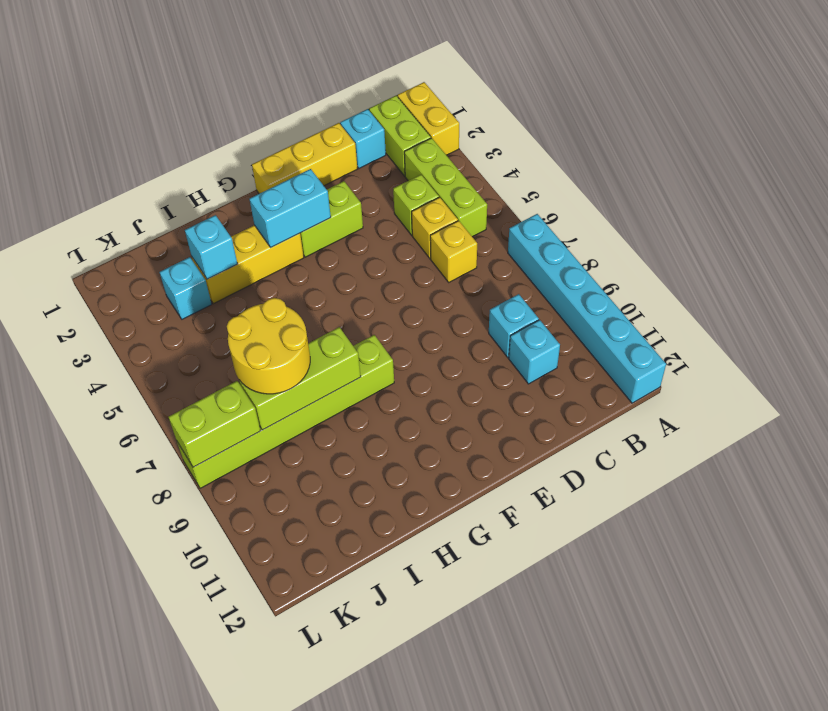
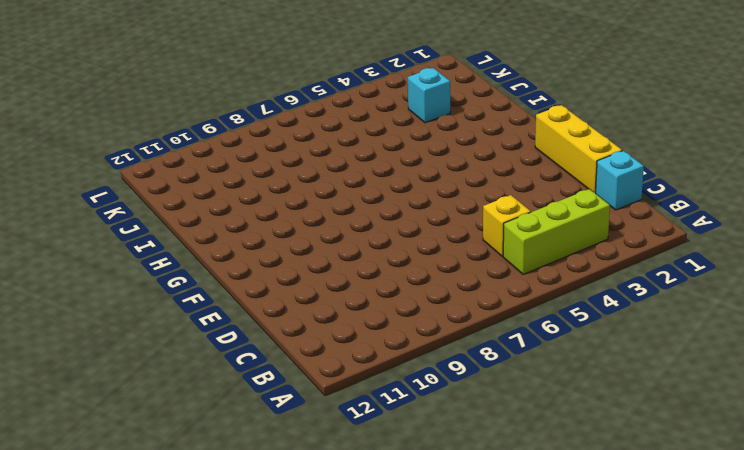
none -> yellow brick A1:A2 level 1
none -> cyan brick A7:A12 level 1
none -> lime brick B1:B2 level 1

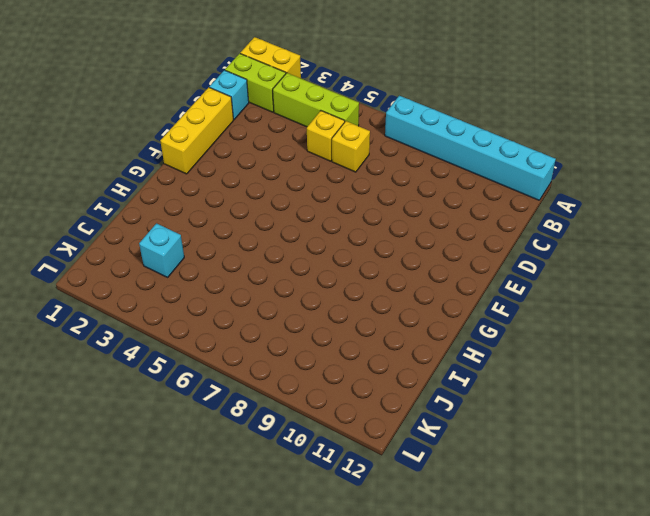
none -> lime brick C4 level 1
none -> cyan brick C9 level 1
none -> cyan brick C10 level 1

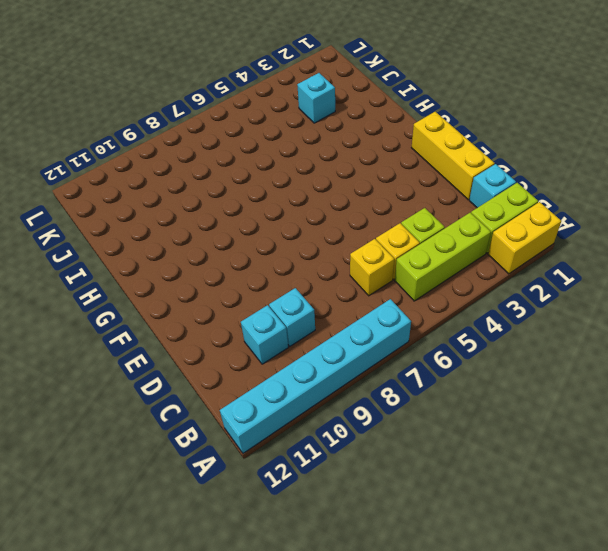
none -> lime brick E3:F3 level 1
none -> yellow brick G3:I3 level 1
none -> lime brick G8:L8 level 1

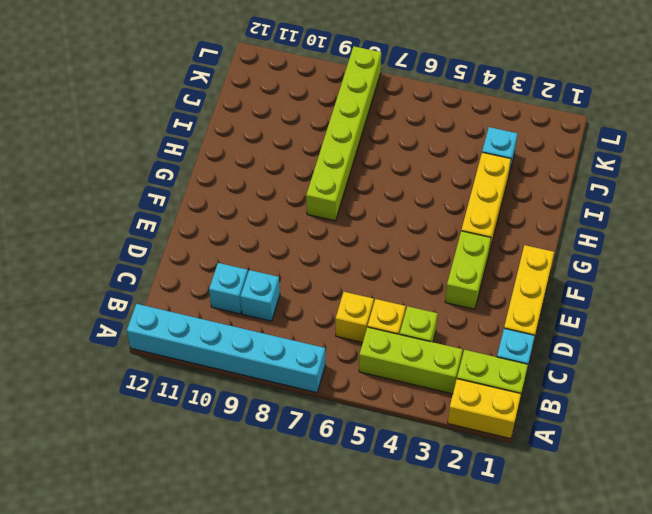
none -> cyan brick F3:G3 level 2
none -> lime brick H8:J8 level 2
none -> cyan brick I3 level 2

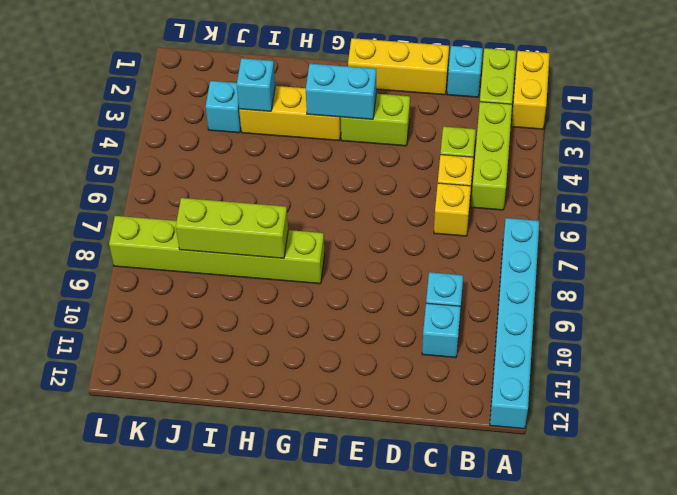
none -> lime brick K8:L8 level 2
none -> yellow round brick I7:J8 level 3

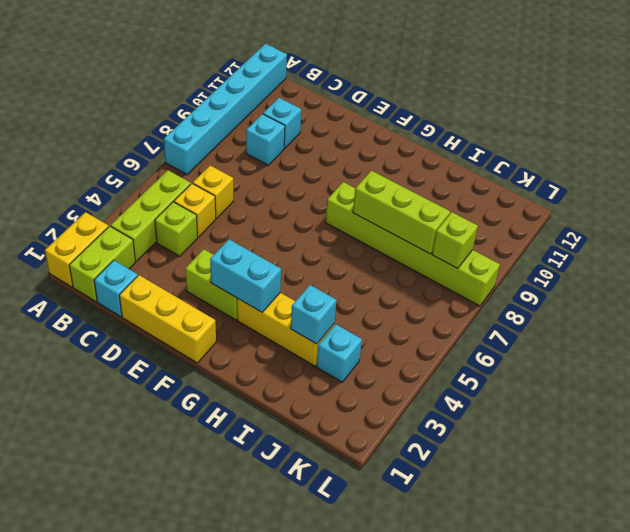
lime brick K8 level 2 -> lime brick K8:L8 level 2
none -> yellow round brick I7:J8 level 3

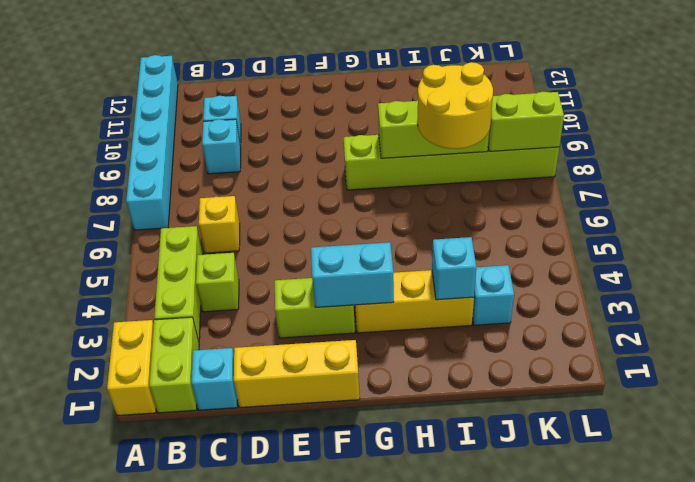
none -> yellow brick C5 level 1

